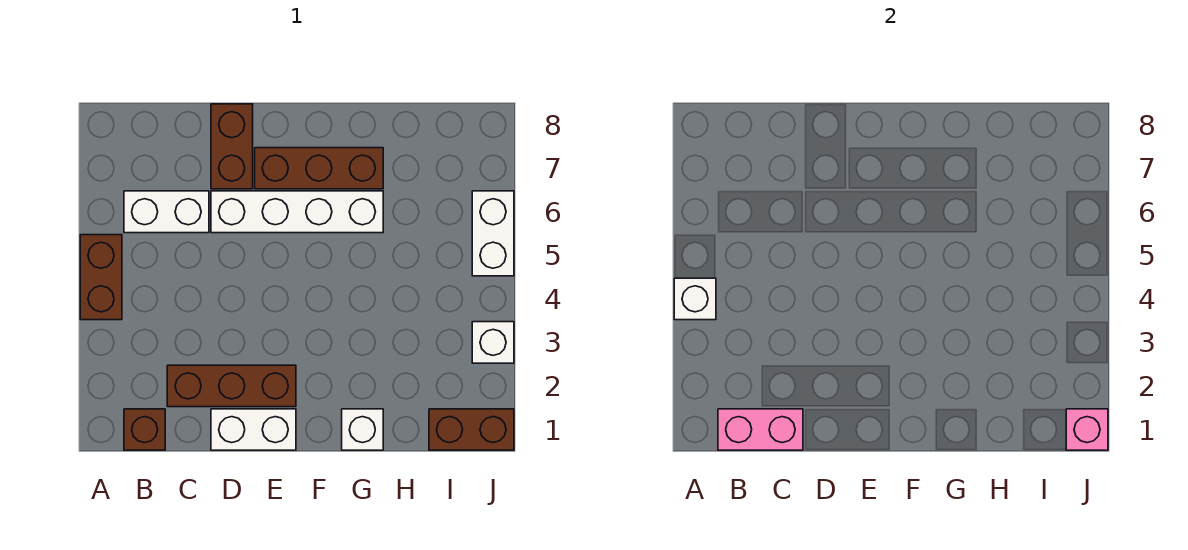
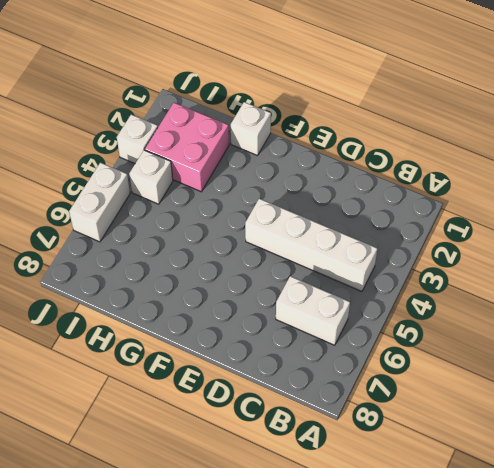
white brick B4:E4 level 1 -> white brick D6:G6 level 1
pink brick H2:I3 level 1 -> none
white brick I4 level 1 -> white brick A4 level 2
none -> brown brick A4:A5 level 1
none -> brown brick B1 level 1
none -> brown brick C2:E2 level 1

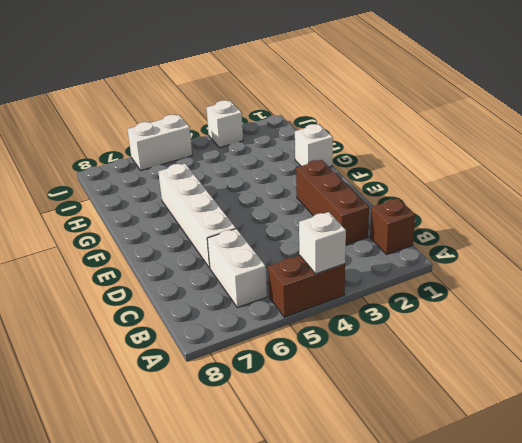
none -> white brick D1:E1 level 1
none -> brown brick D7:D8 level 1
none -> brown brick E7:G7 level 1

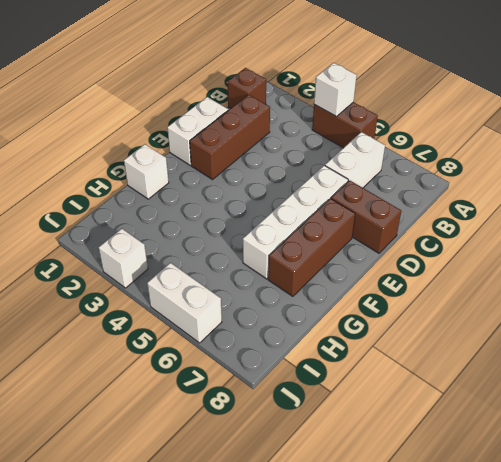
none -> brown brick I1:J1 level 1
none -> pink brick B1:C1 level 2
none -> pink brick J1 level 2

